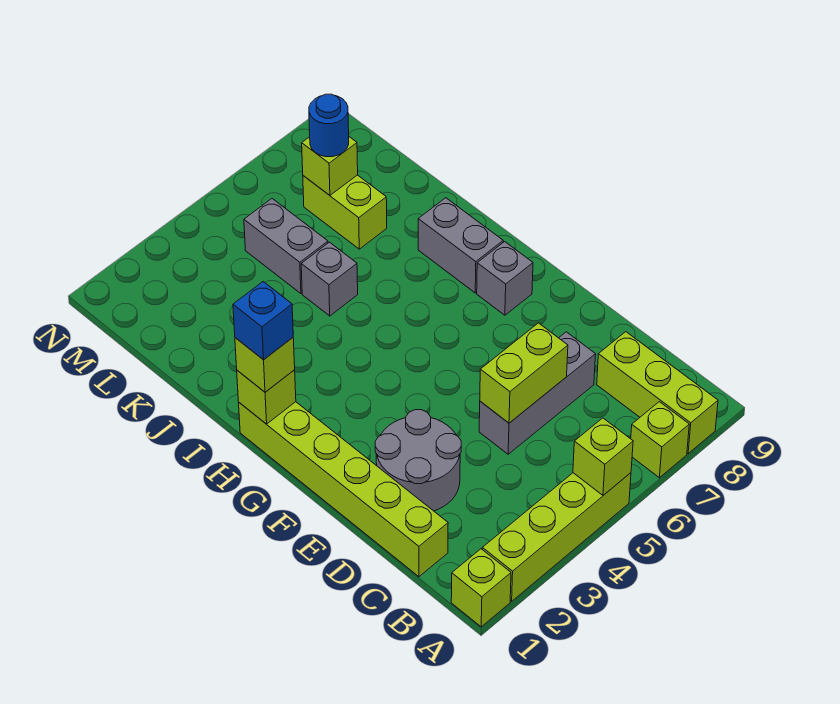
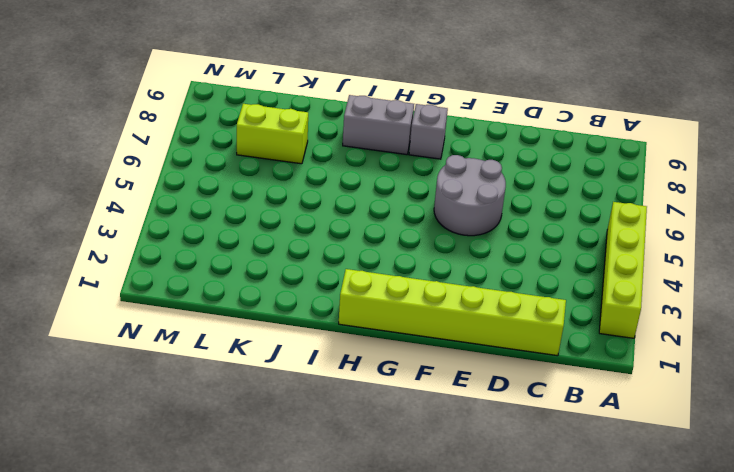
grey round brick E5:F6 level 1 -> grey round brick D2:E3 level 1
none -> lime brick A1 level 1
none -> lime brick A7 level 1
none -> lime brick A8:C8 level 1

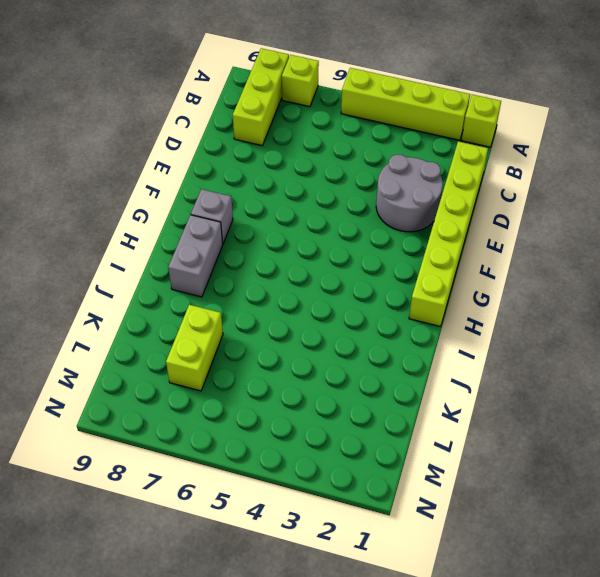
none -> grey brick D5:D7 level 1
none -> grey brick J5 level 1
none -> grey brick K5:L5 level 1

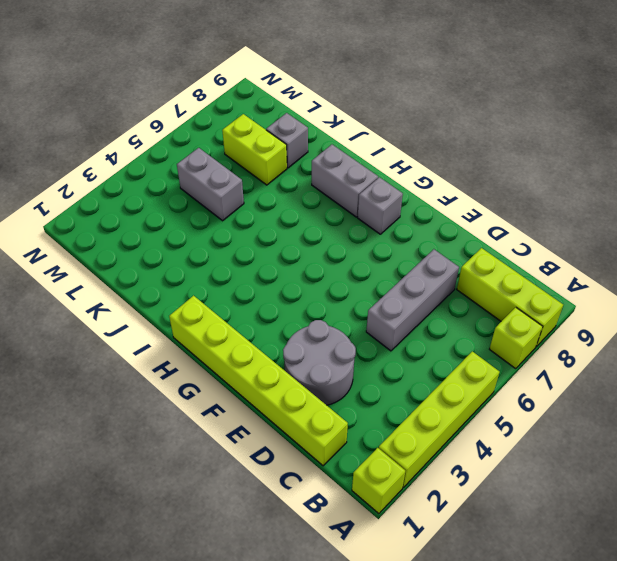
grey brick K8 level 1 -> grey brick J5 level 1
none -> lime brick A5 level 2
none -> lime brick D5:D6 level 2
none -> lime brick H1 level 2

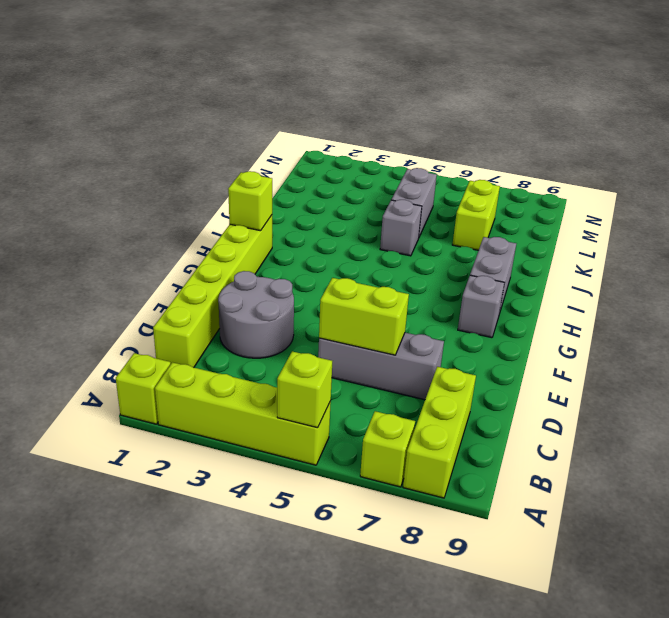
none -> lime brick L7 level 2
none -> lime brick H1 level 3
none -> blue round brick L7 level 3

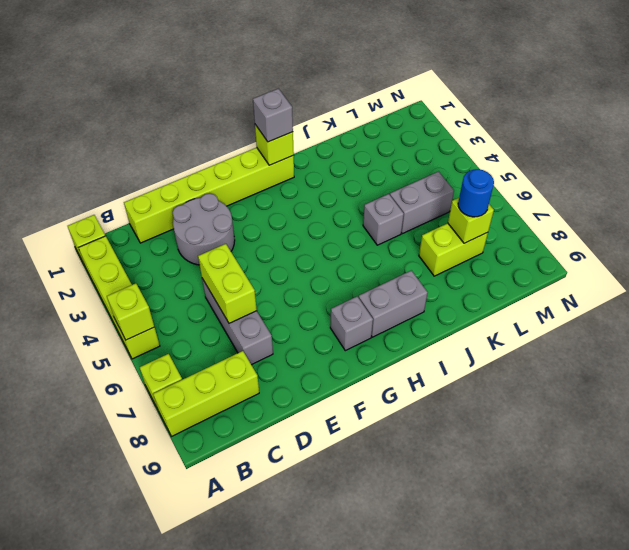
grey brick H1 level 3 -> lime brick H1 level 3
none -> blue brick H1 level 4

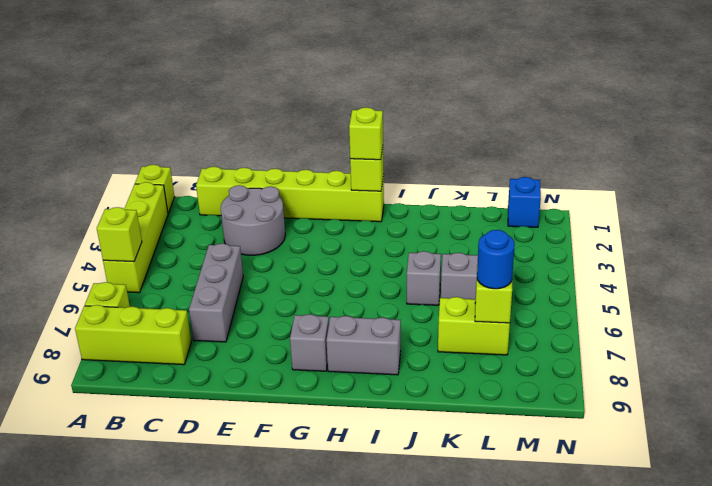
blue brick M1 level 1 -> blue brick H1 level 4
none -> lime brick D5:D6 level 2

